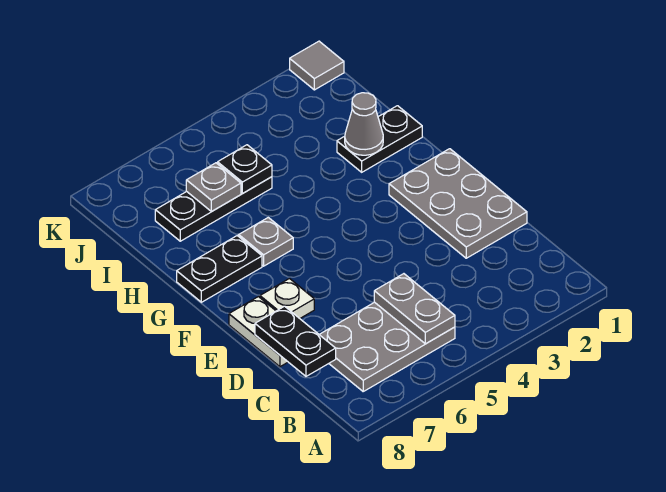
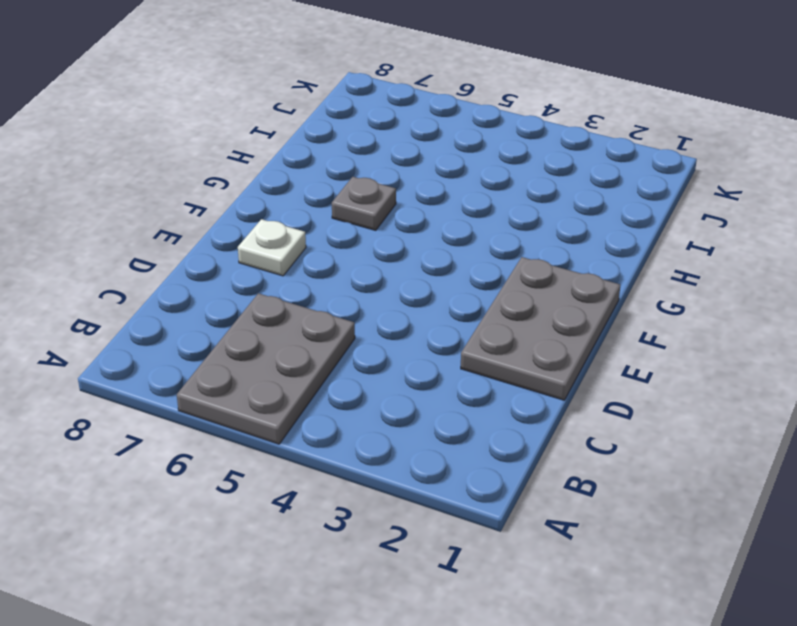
grey plate A5:C6 level 1 -> grey plate B5:C7 level 1
none -> white plate D8:E8 level 1
none -> black plate G7:G8 level 1
none -> black plate H1:H2 level 1

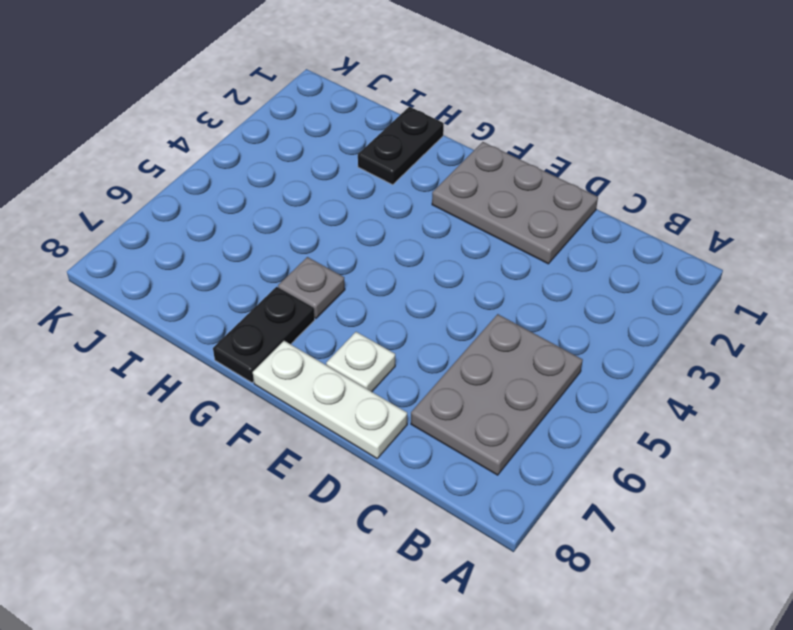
white plate D8:F8 level 1 -> white plate D8:E8 level 1
none -> black plate I5:I7 level 1
none -> grey tile K1 level 1
none -> grey plate B5:C5 level 2

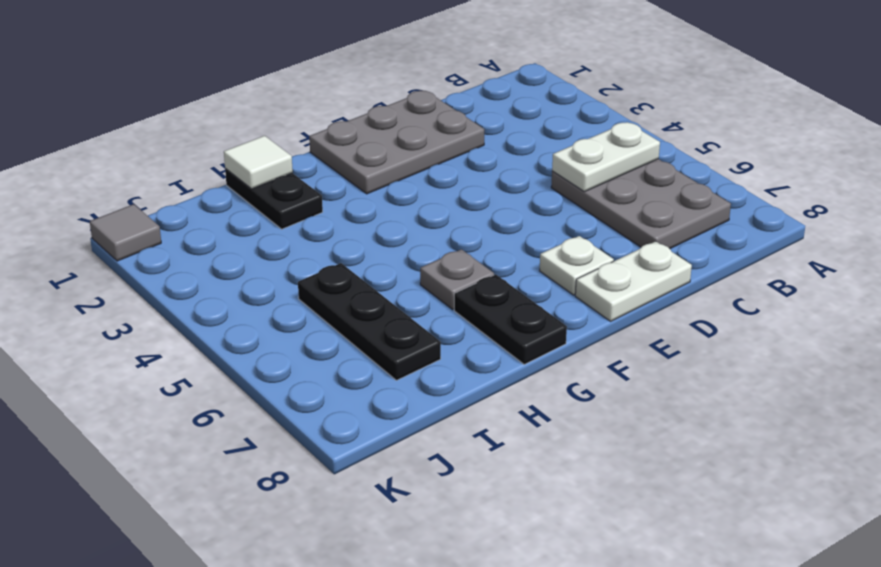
white plate B5:C5 level 2 -> grey plate B5:C5 level 2
white tile H1 level 2 -> none
none -> black plate C8:D8 level 2
none -> grey cone H2 level 2
none -> black plate I5 level 2

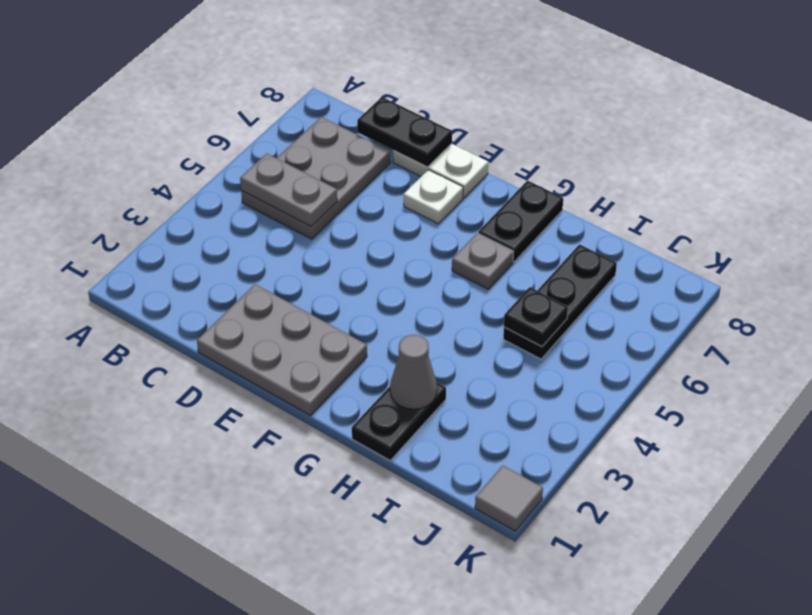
none -> grey plate I6 level 2

